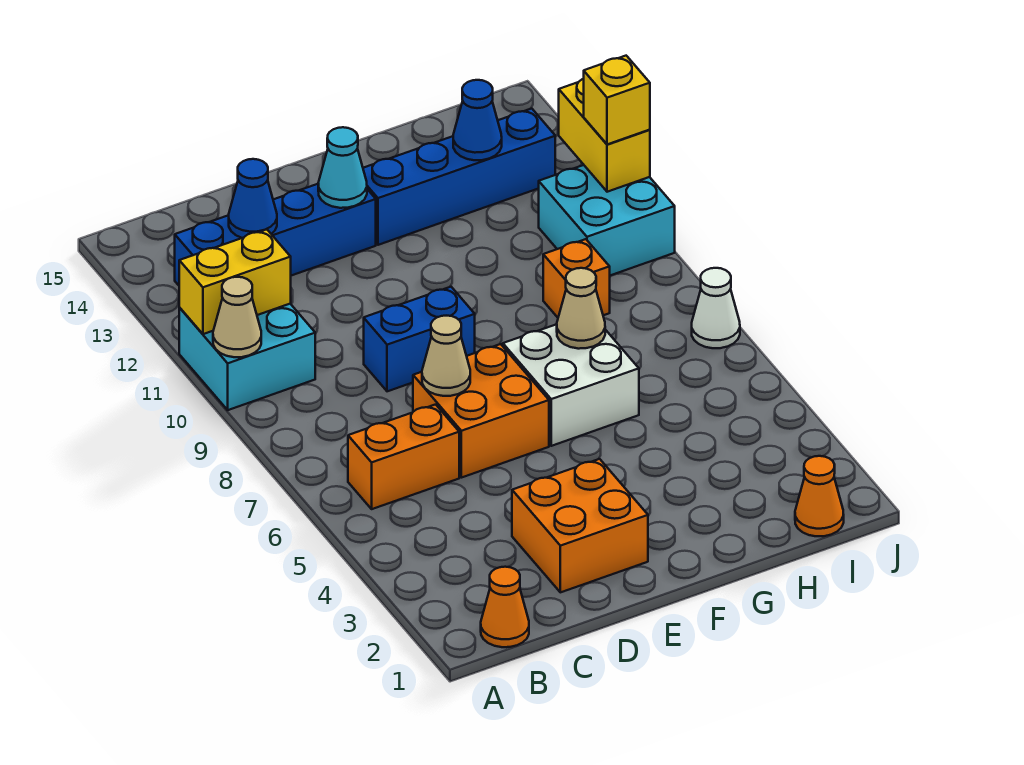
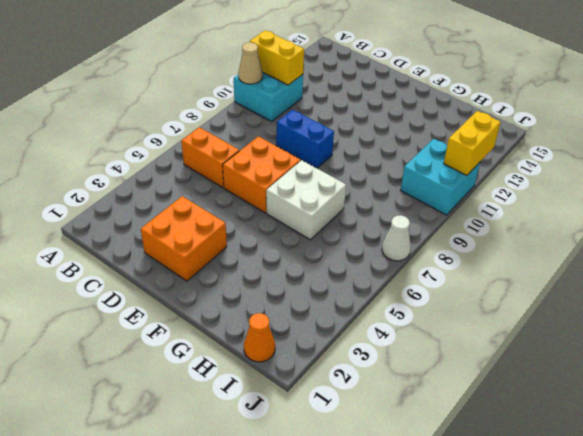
none -> orange cone B1 level 1
none -> blue brick B13:E13 level 1
none -> blue brick F13:I13 level 1

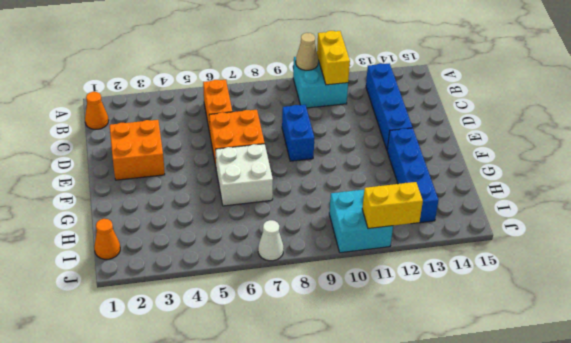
none -> orange brick H9 level 1
none -> blue cone C13 level 2
none -> tan cone D7 level 2

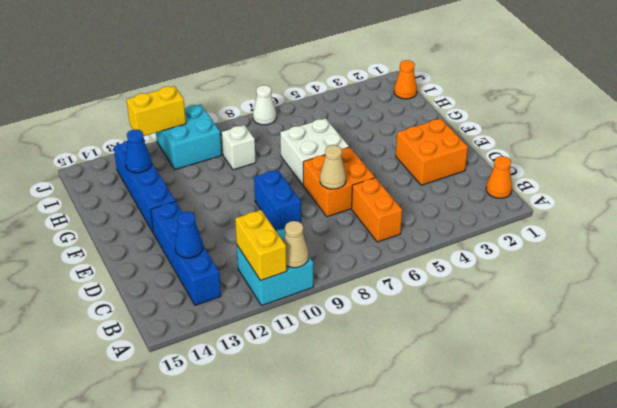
white brick H9 level 1 -> orange brick H9 level 1
none -> cyan cone E13 level 2
none -> tan cone G7 level 2
none -> yellow brick J11 level 3

